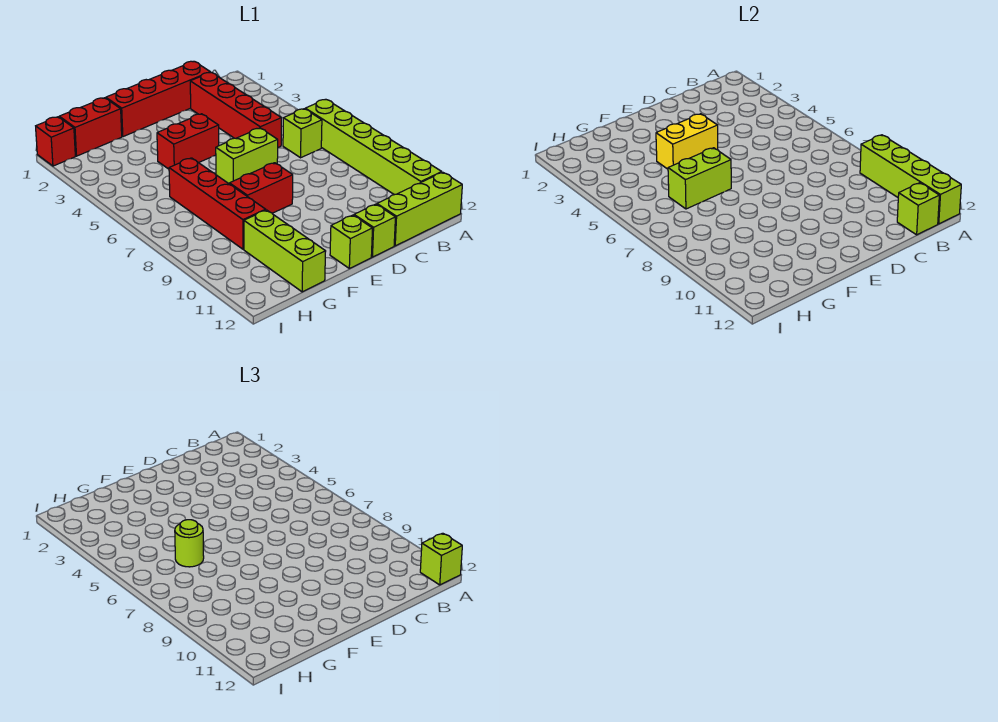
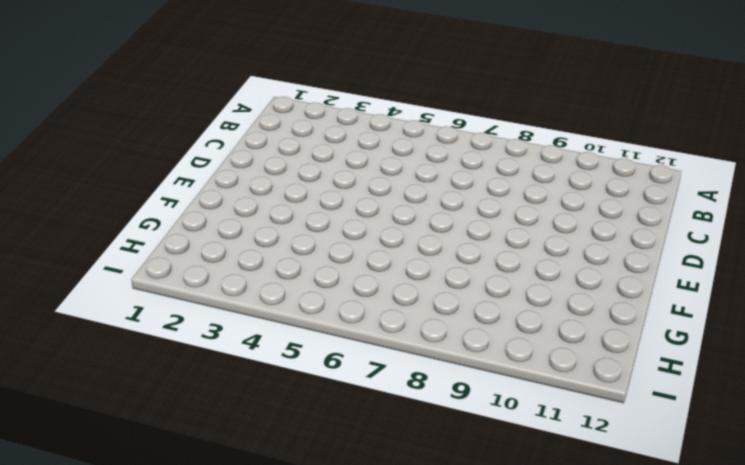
none -> lime brick A6:A11 level 1
none -> lime brick A12:C12 level 1
none -> lime brick B6 level 1

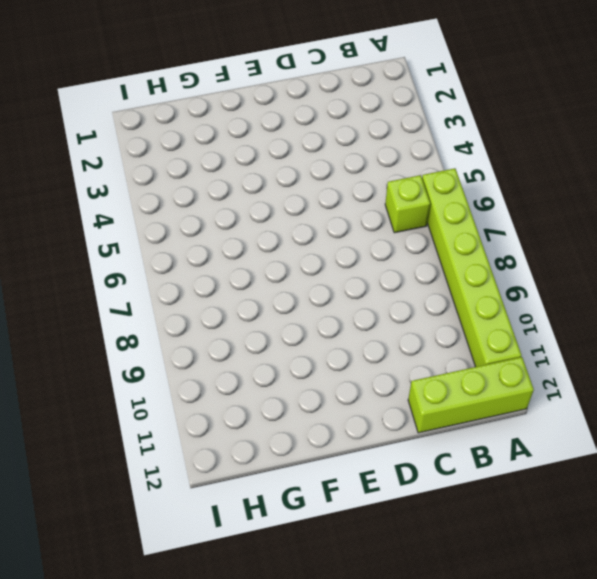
none -> red brick C1:F1 level 1
none -> red brick C2:C5 level 1
none -> lime brick D6:E6 level 1

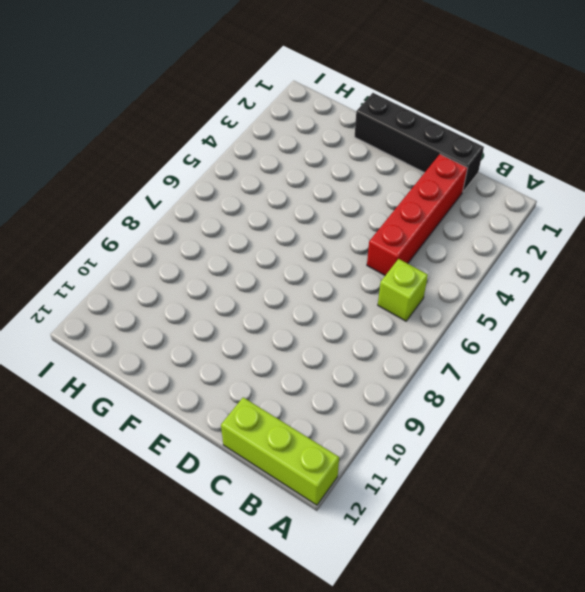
black brick C1:F1 level 1 -> red brick C1:F1 level 1
none -> lime brick A6:A11 level 1
none -> lime brick D6:E6 level 1
none -> lime brick D12 level 1

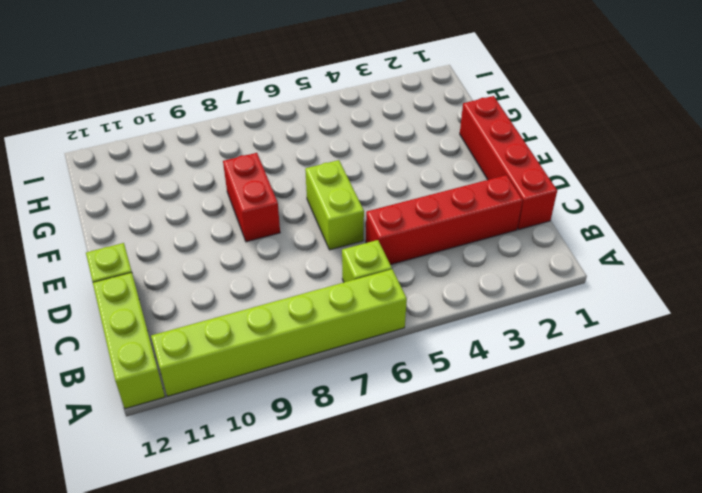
none -> red brick E4:F4 level 1
none -> lime brick E12 level 1
none -> red brick G1:H1 level 1

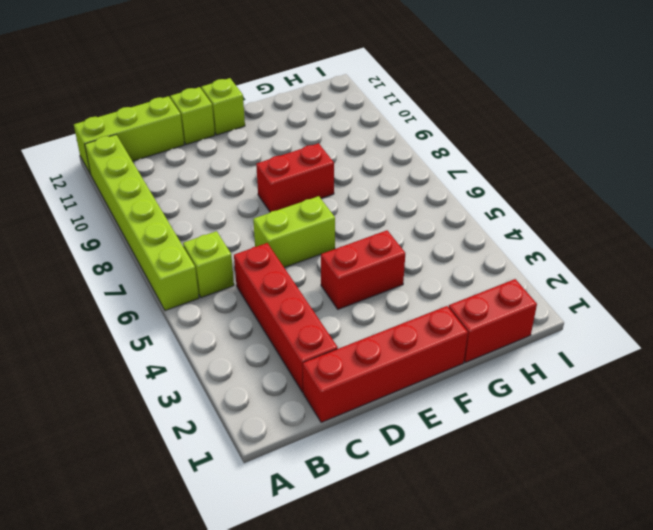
none -> red brick G6:G9 level 1
none -> lime brick G10:G12 level 1
none -> red brick I1 level 1

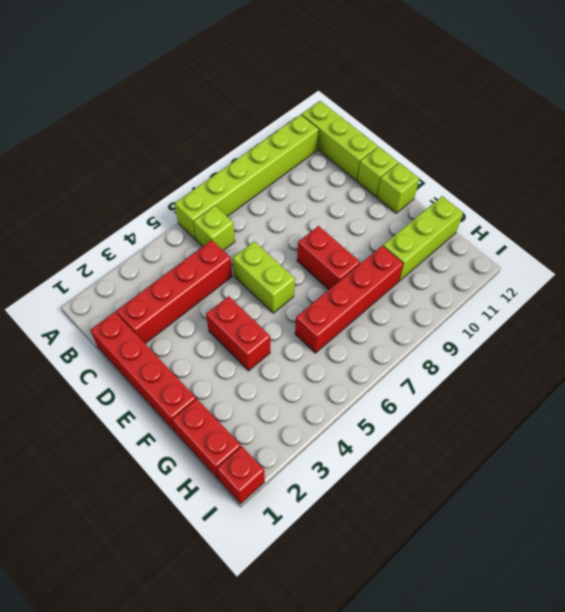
none -> lime brick A9:A12 level 2
none -> lime brick B12 level 2
none -> yellow brick E4:F4 level 2

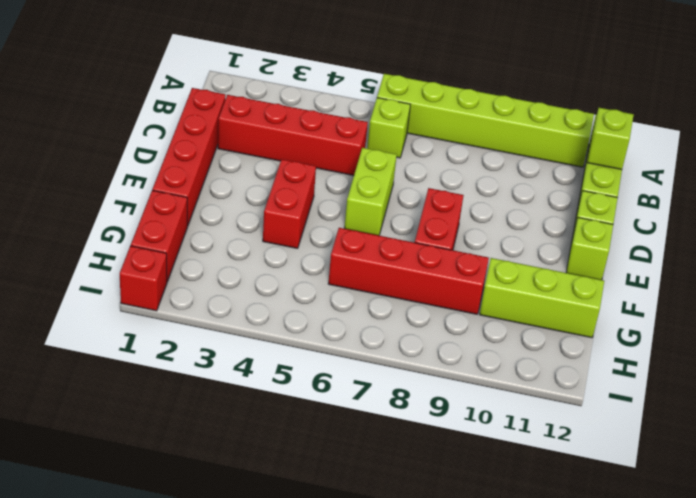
none -> lime brick A9:A12 level 2
none -> yellow brick E4:F4 level 2
none -> lime brick F6:G6 level 2

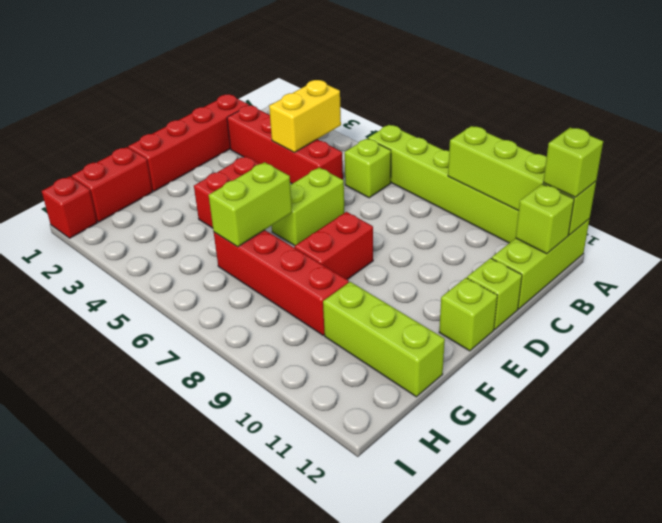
yellow brick B4:C4 level 2 -> yellow brick E4:F4 level 2
none -> lime round brick G6 level 3

